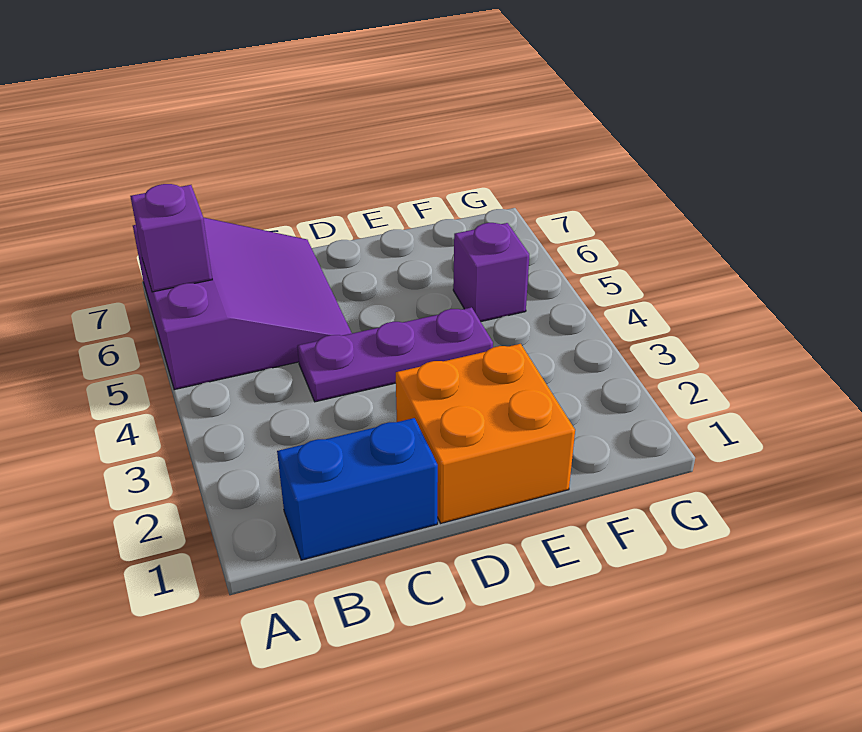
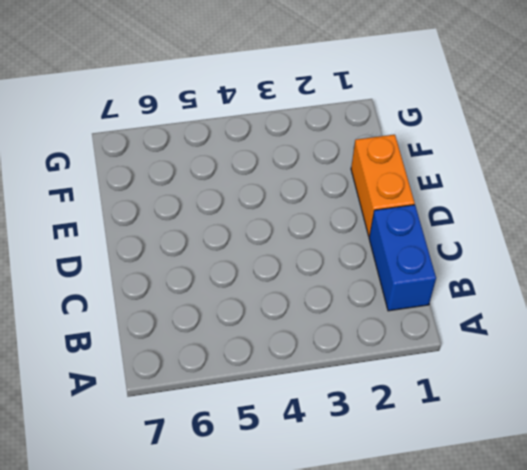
orange brick D1:E1 level 1 -> orange brick D1:E2 level 1
none -> purple slope A5:C7 level 1 top A
none -> purple plate C4:E4 level 1

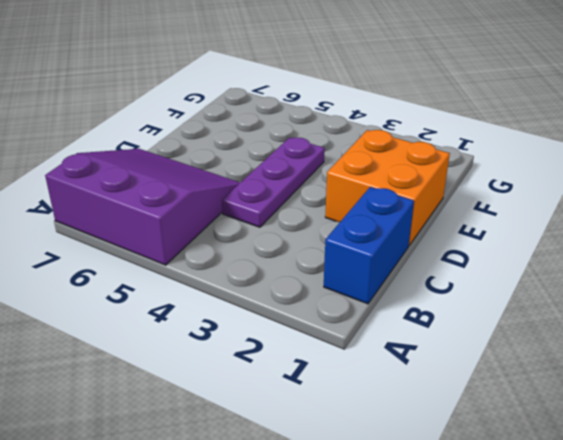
none -> purple brick F5 level 1
none -> purple brick A6 level 2

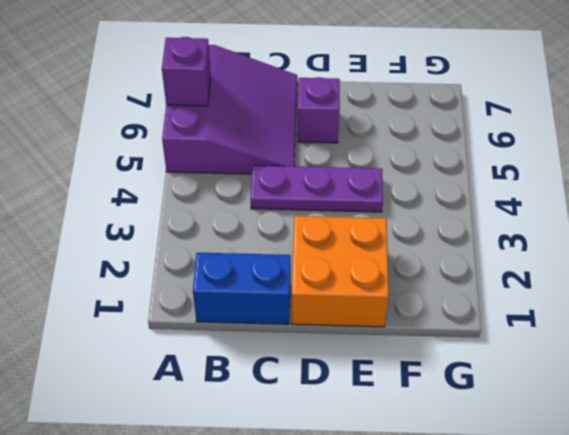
purple brick D6 level 1 -> purple brick F5 level 1

